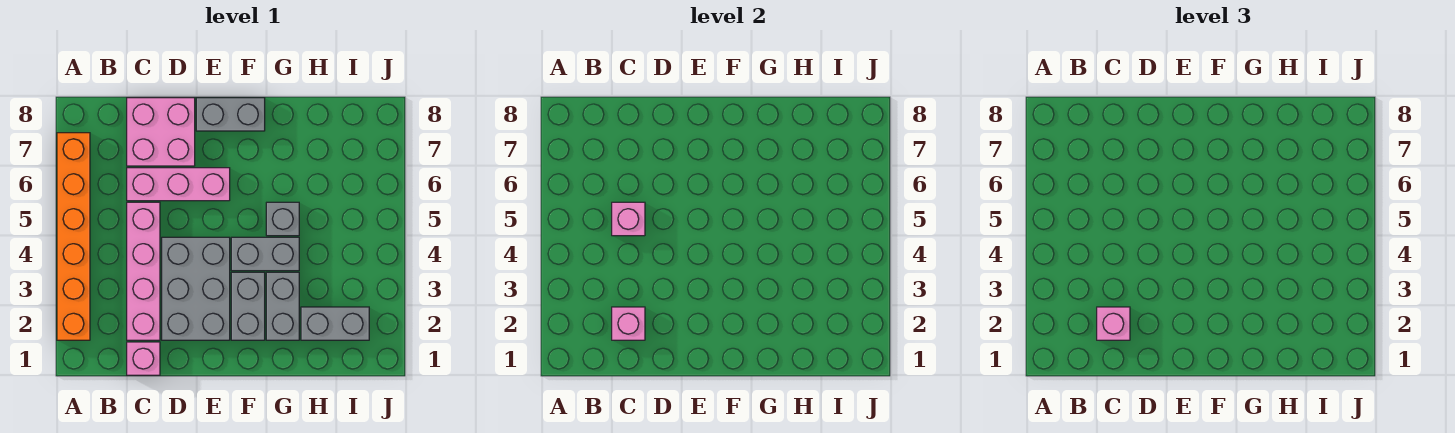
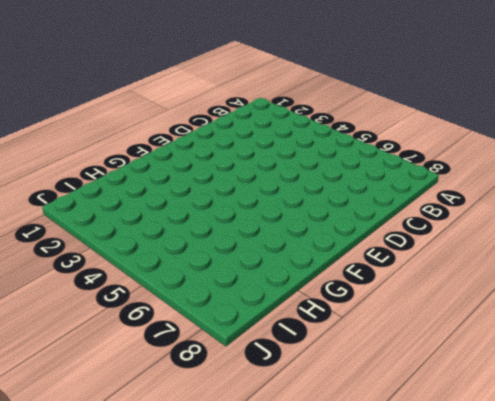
none -> orange brick A2:A7 level 1
none -> pink brick C1 level 1
none -> pink brick C2:C5 level 1

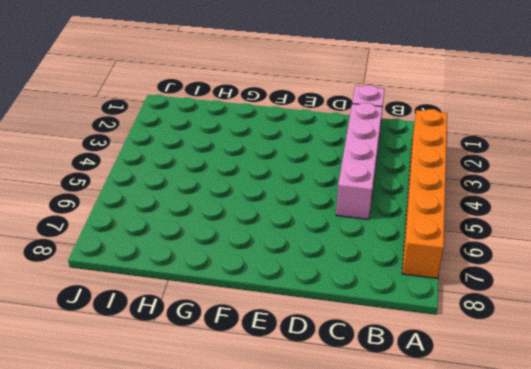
none -> pink brick C6:E6 level 1
none -> pink brick C7:D8 level 1
none -> grey brick D2:E4 level 1

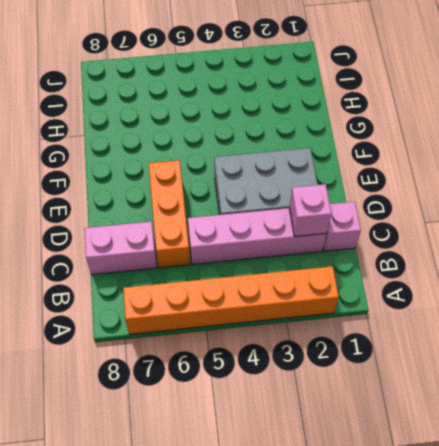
orange brick C6:E6 level 1 -> pink brick C6:E6 level 1
pink brick C7:C8 level 1 -> pink brick C7:D8 level 1
none -> grey brick E8:F8 level 1
none -> grey brick F2:F3 level 1
none -> grey brick F4:G4 level 1

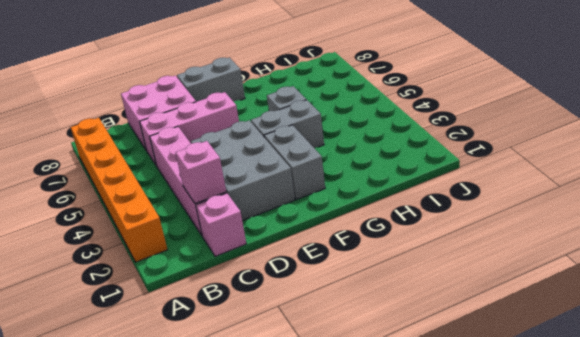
none -> grey brick G2:G3 level 1
none -> grey brick H2:I2 level 1
none -> pink brick C5 level 2

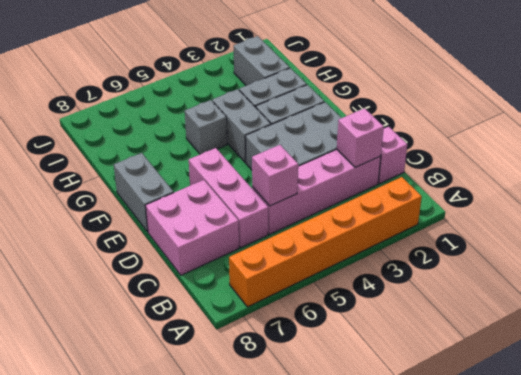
none -> pink brick C2 level 3

